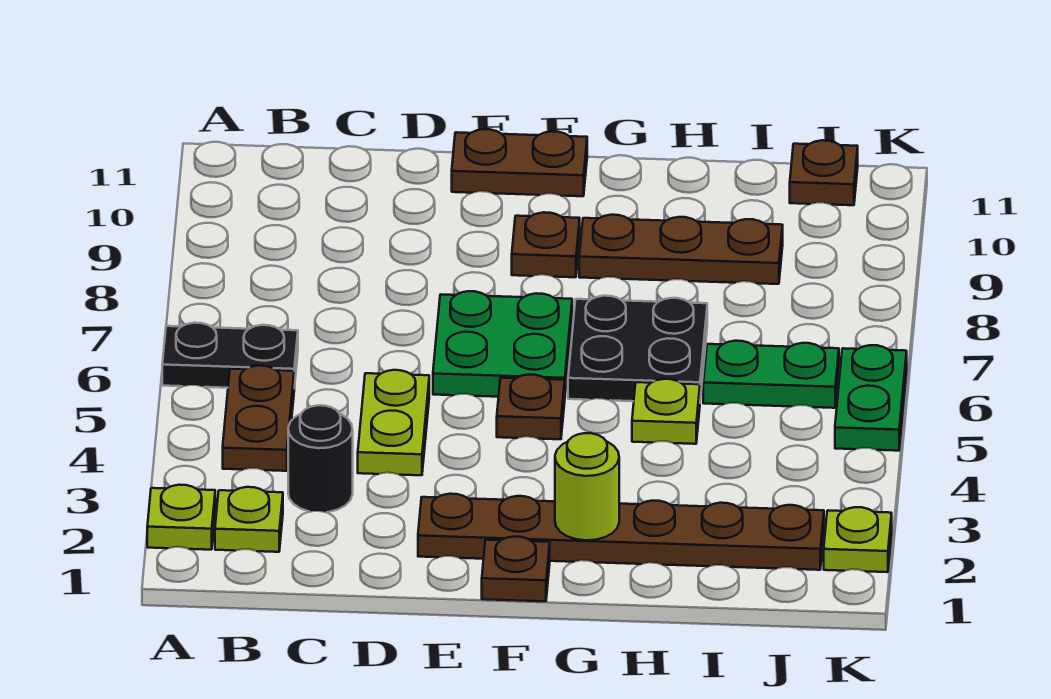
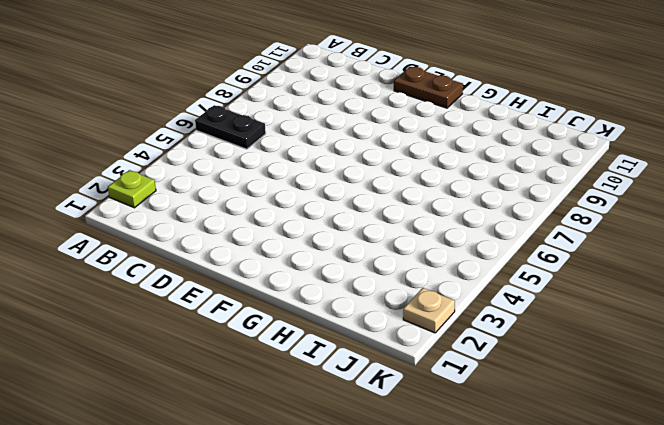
tan plate K2 level 1 -> lime plate K2 level 1
none -> lime plate B2 level 1
none -> brown plate B4:B5 level 1
none -> black round brick C3 level 1

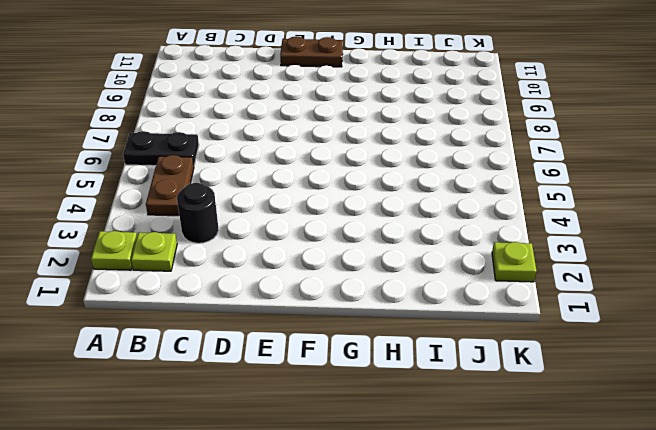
none -> lime plate D4:D5 level 1
none -> brown plate E2:J2 level 1
none -> green plate E6:F7 level 1

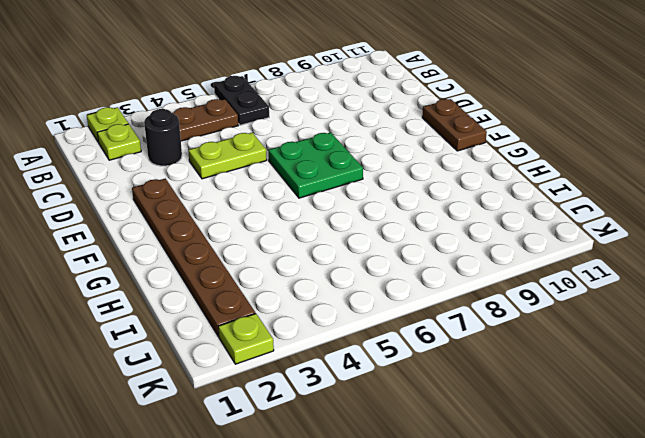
none -> brown plate F1 level 1
none -> brown plate F5 level 1
none -> brown plate F9 level 1

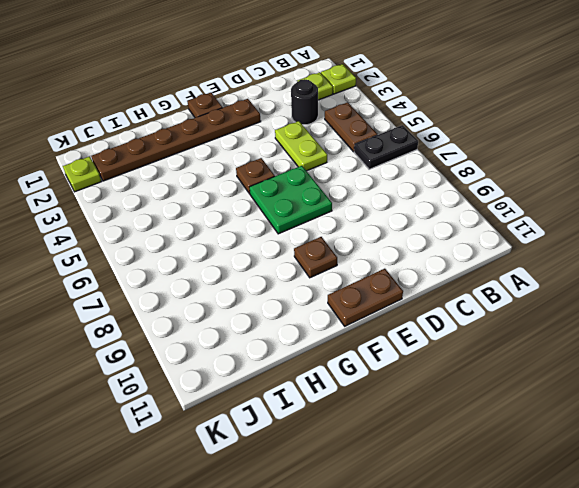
none -> black plate G6:H7 level 1
none -> brown plate G9:I9 level 1
none -> lime plate H5 level 1

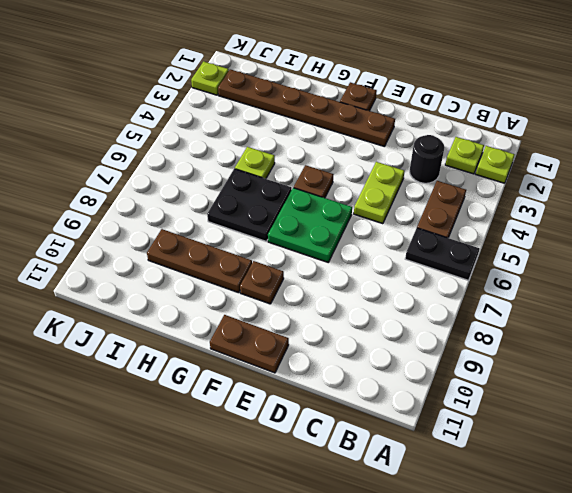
none -> green plate I6:J6 level 1
none -> brown plate J11 level 1
none -> green plate K5:K6 level 1

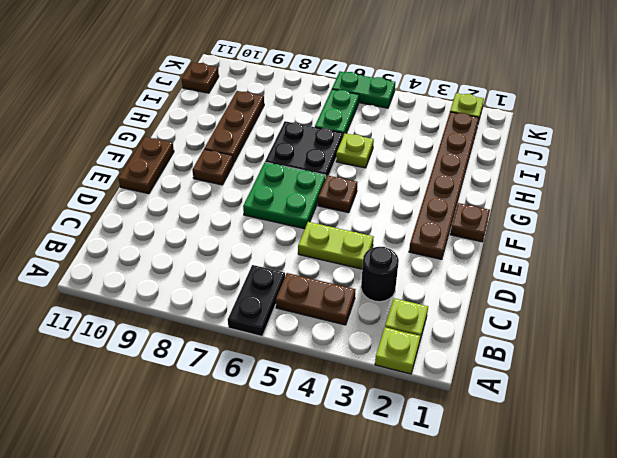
none -> lime round brick G2 level 2

